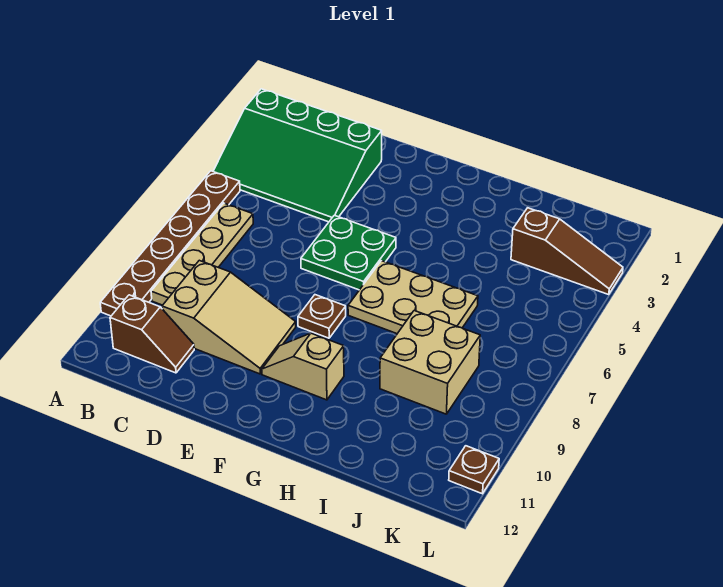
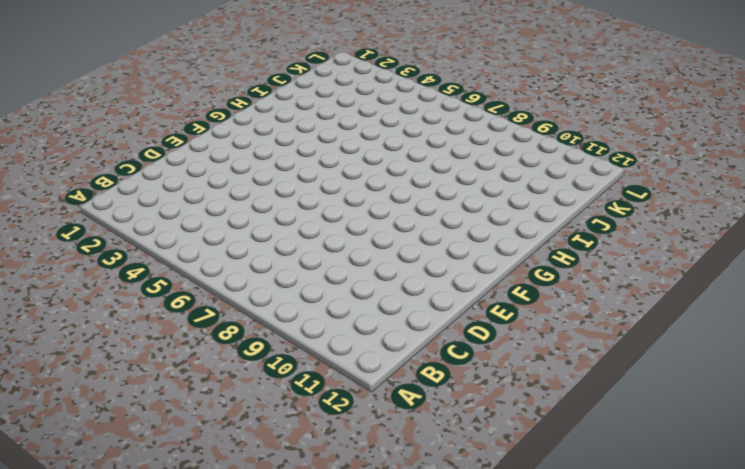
none -> green slope A2:D4 level 1 top 2
none -> brown plate A5:A10 level 1
none -> tan plate B6:B9 level 1

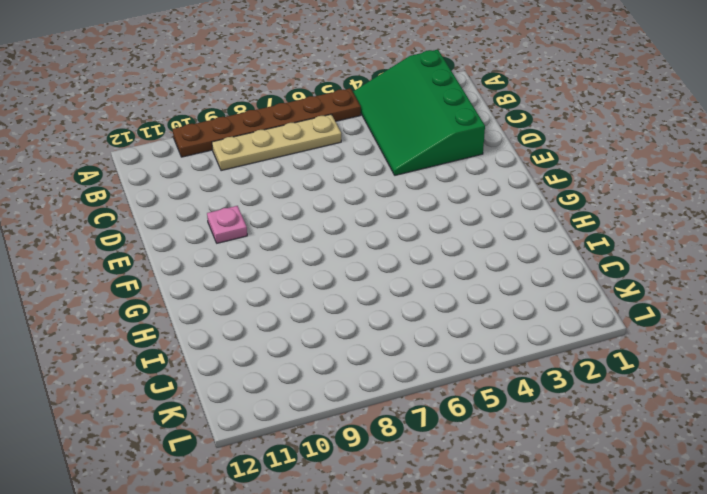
pink plate E10 level 1 -> tan slope C9:E10 level 1 top C
none -> brown slope B11:C11 level 1 top B
none -> green plate E5:F6 level 1
none -> brown plate F8 level 1

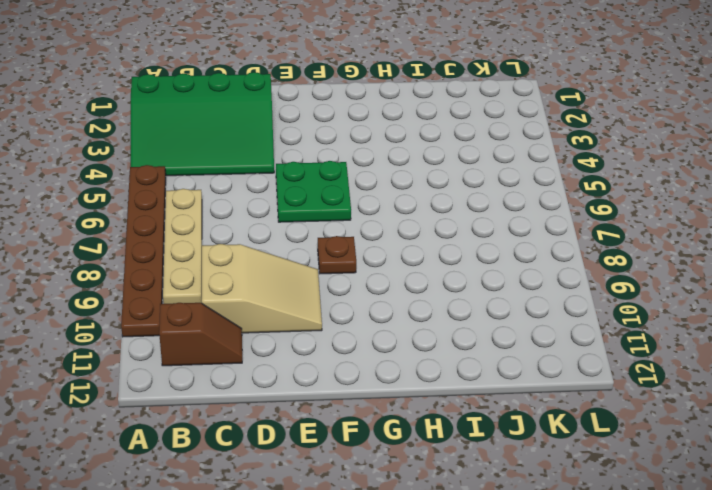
none -> tan slope F10:G10 level 1 top G
none -> tan plate G6:I7 level 1
none -> tan brick I8:J9 level 1

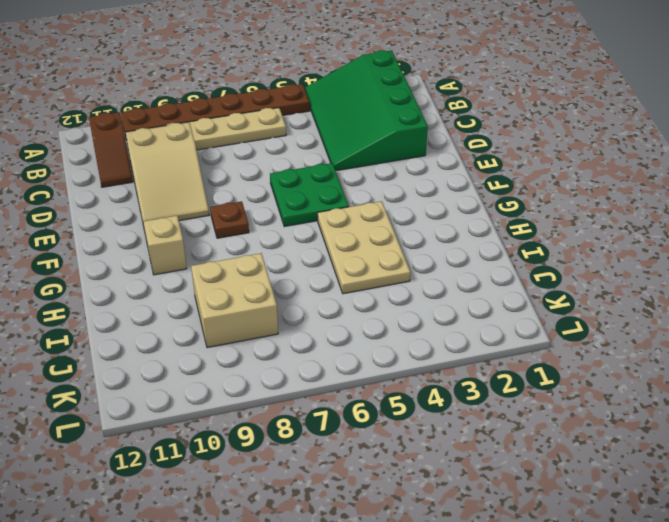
tan plate G4:I5 level 1 -> tan plate G6:I7 level 1
none -> brown slope J3:L3 level 1 top J
none -> brown plate L11 level 1

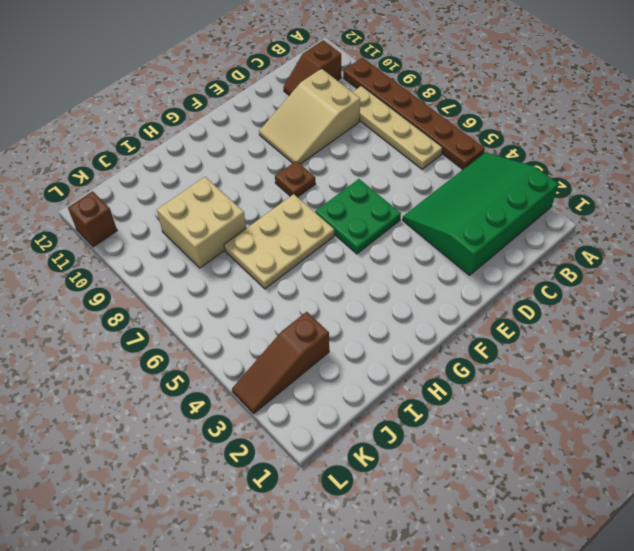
brown brick L11 level 1 -> brown plate L11 level 1
none -> tan slope F10:G10 level 1 top G

